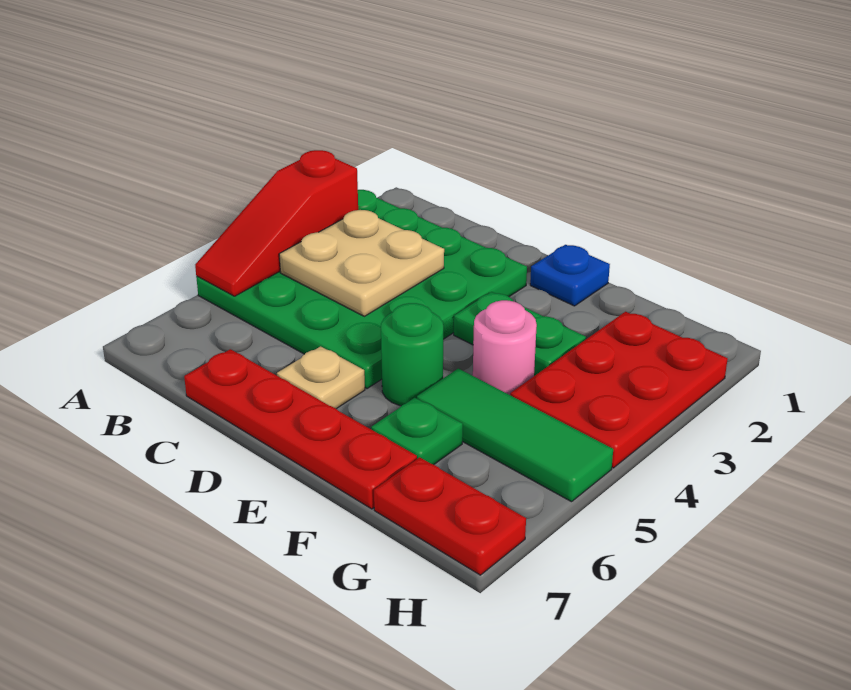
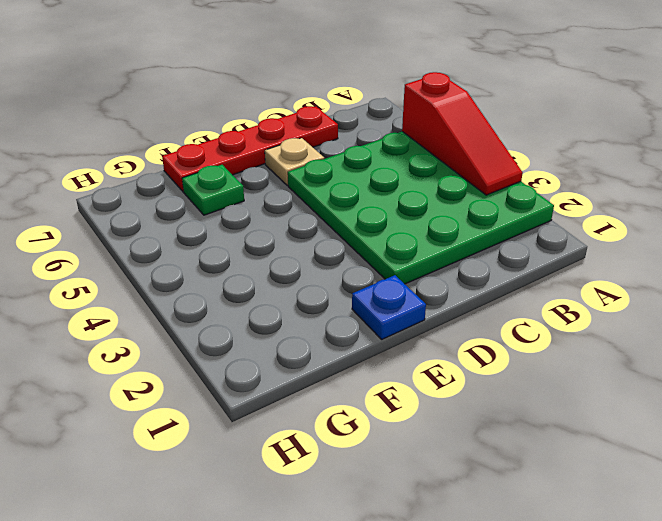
red slope A3:A5 level 2 top 5 -> red slope A3:A5 level 2 top 3
none -> green plate E3:F3 level 1
none -> green round brick E5 level 1
none -> pink round brick F4 level 1

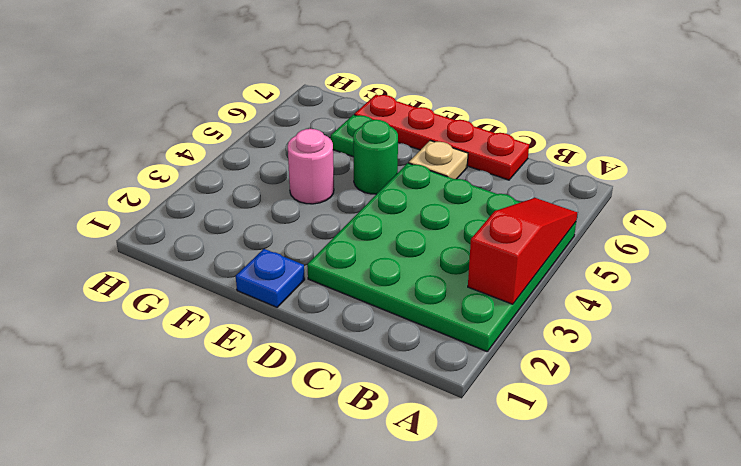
none -> green plate E3:F3 level 1
none -> green tile F5:H5 level 1
none -> red plate G2:H4 level 1

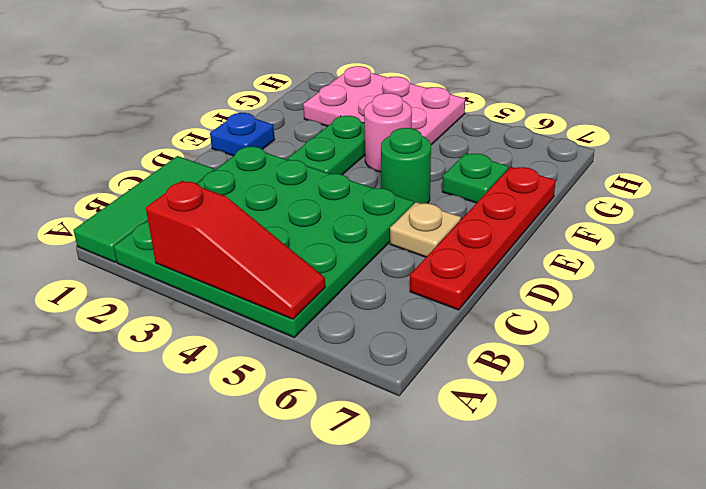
green tile A1:C1 level 1 -> green tile F5:H5 level 1
pink plate G2:H4 level 1 -> red plate G2:H4 level 1
none -> red plate G7:H7 level 1
none -> tan plate B3:C4 level 2

